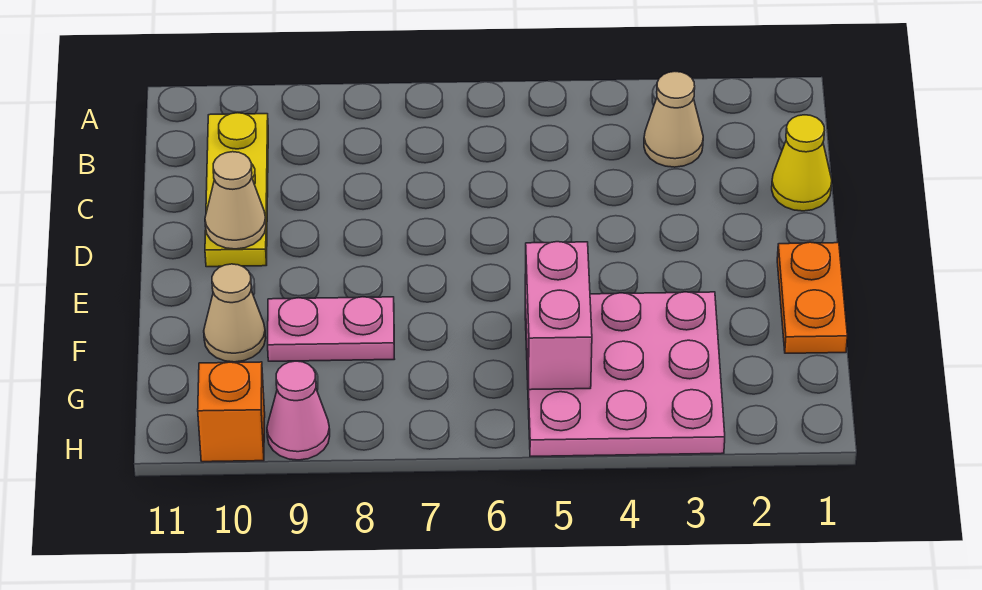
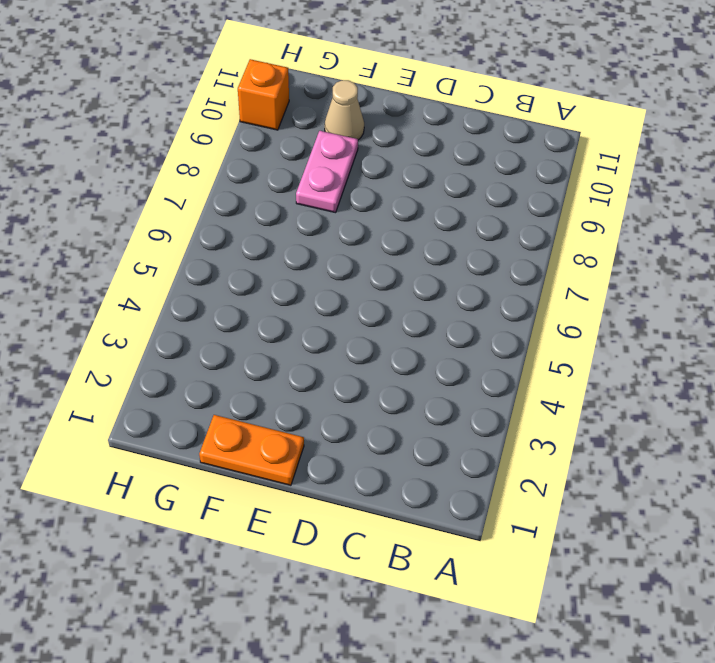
none -> tan cone B3 level 1
none -> yellow plate B10:D10 level 1

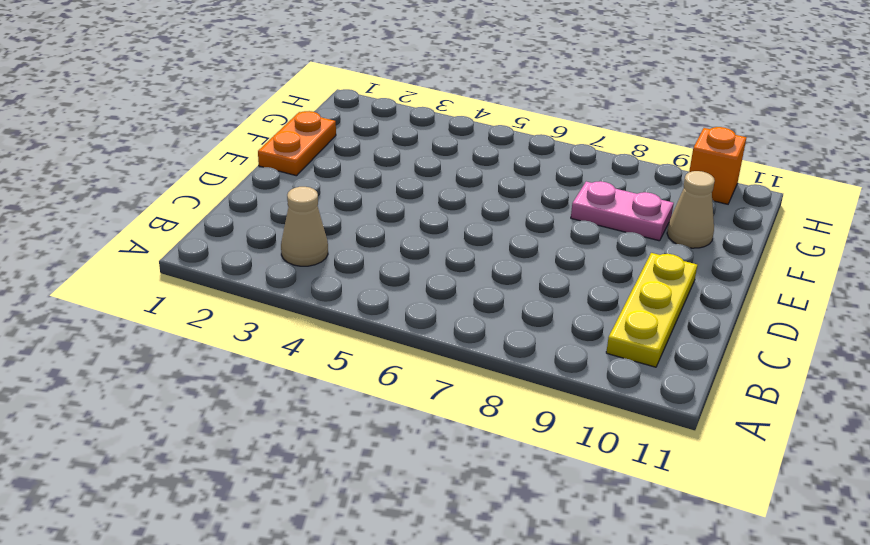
none -> yellow cone C1 level 1
none -> pink plate F3:H5 level 1

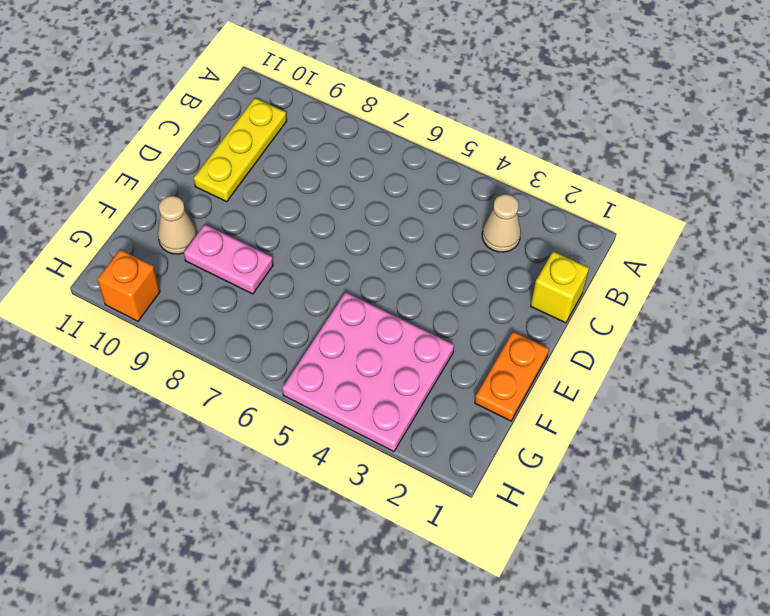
yellow brick C1 level 1 -> yellow cone C1 level 1
none -> pink cone H9 level 1
none -> tan cone D10 level 2

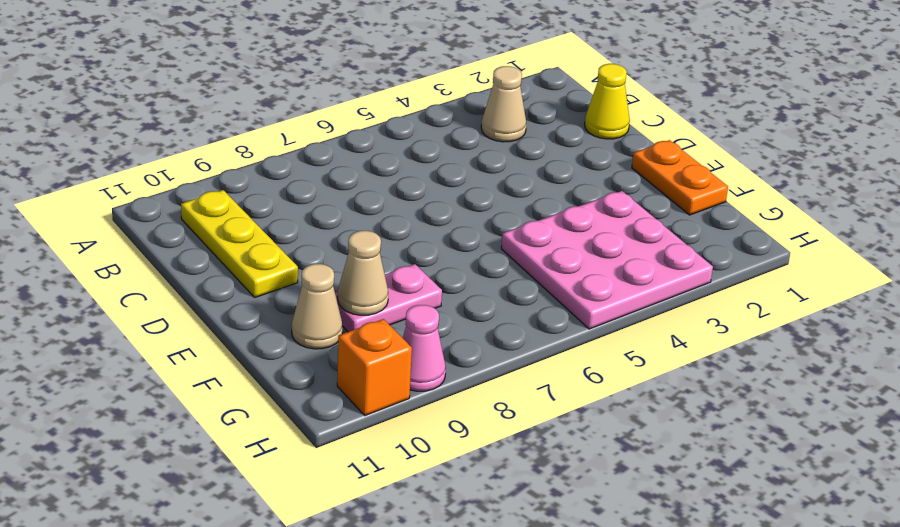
tan cone F9 level 2 -> tan cone D10 level 2
none -> pink brick F5:G5 level 2

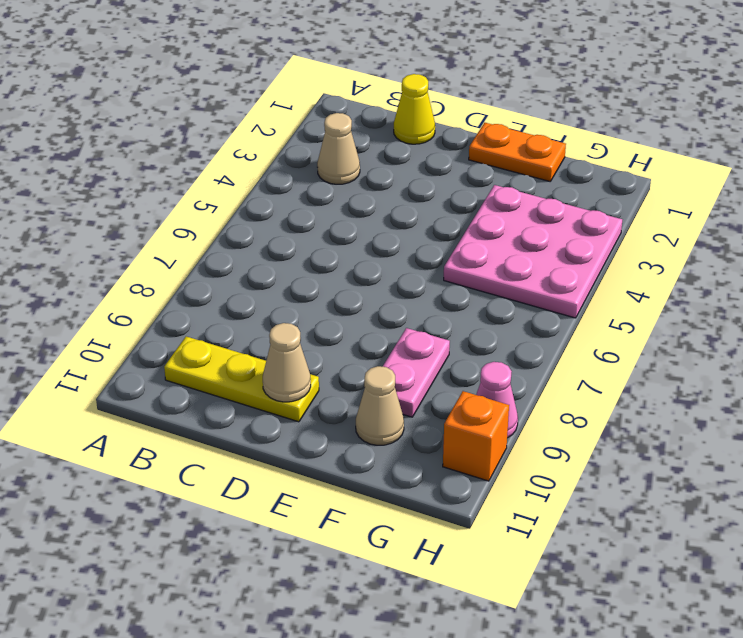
none -> pink brick F5:G5 level 2

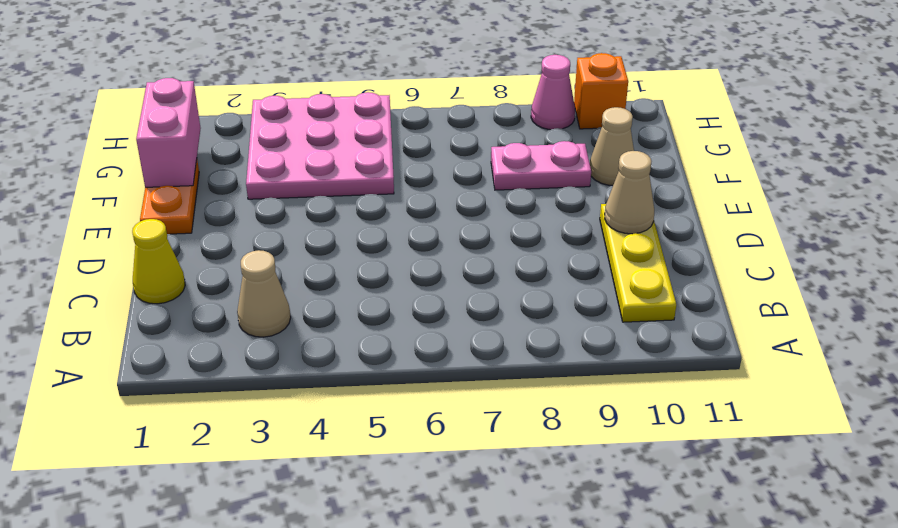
pink brick F1:G1 level 2 -> pink brick F5:G5 level 2

